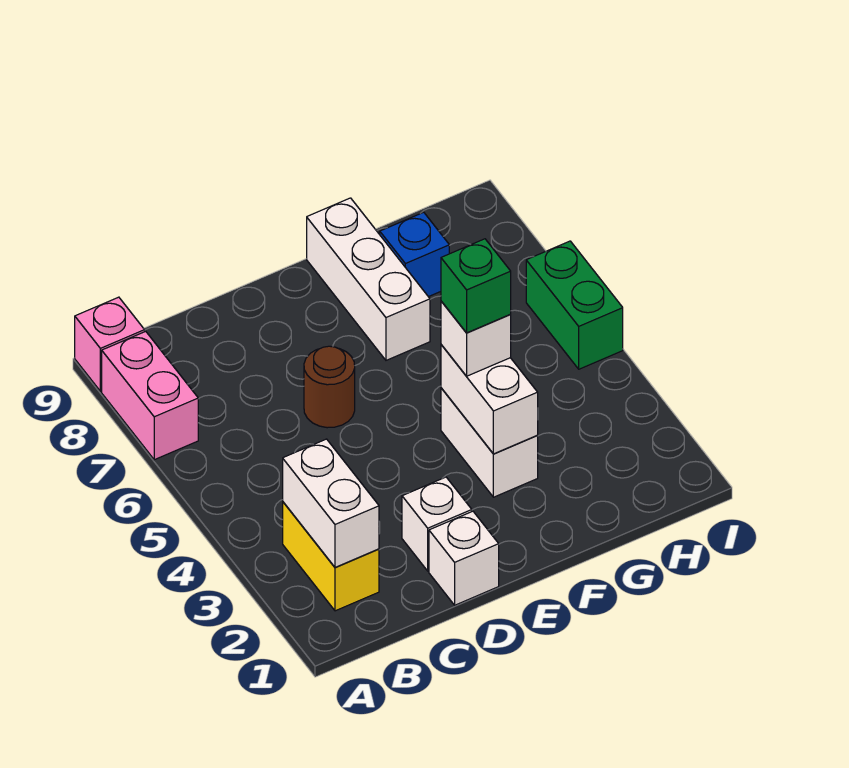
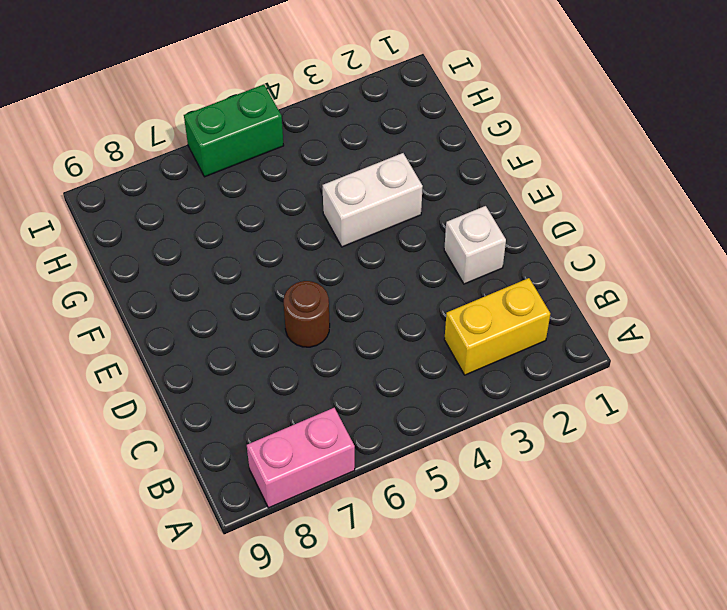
none -> pink brick A9 level 1
none -> white brick D1 level 1
none -> white brick F7:F9 level 1

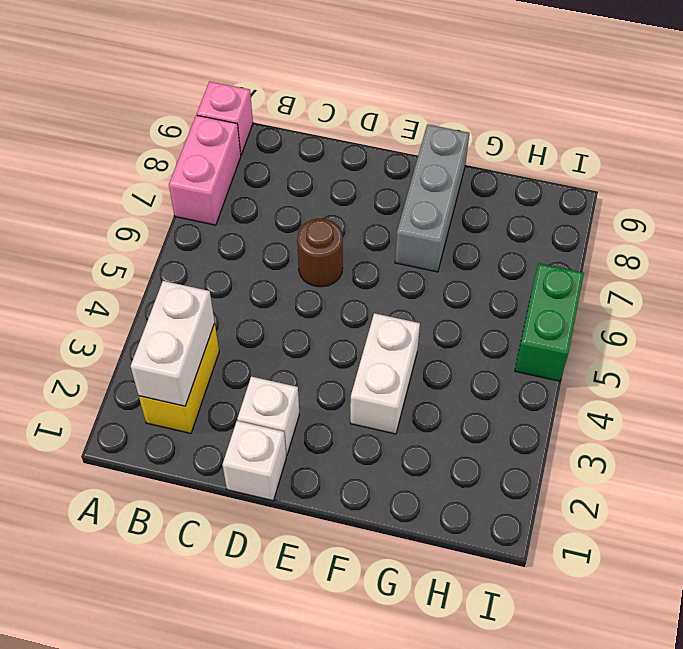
grey brick F7:F9 level 1 -> white brick F7:F9 level 1
none -> blue brick G8 level 1
none -> white brick F3:F4 level 2
none -> white brick F4 level 3

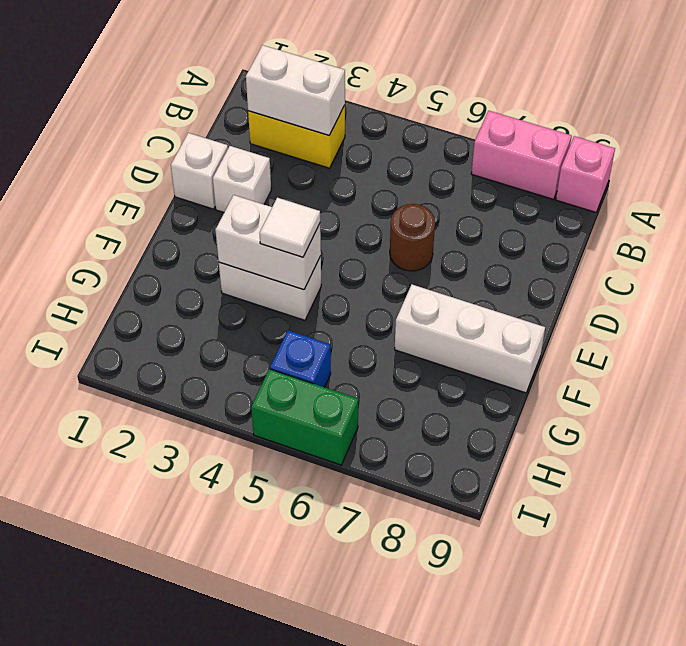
white tile F4 level 3 -> white brick F4 level 3
blue brick H5 level 1 -> blue brick G8 level 1
none -> green brick F4 level 4

